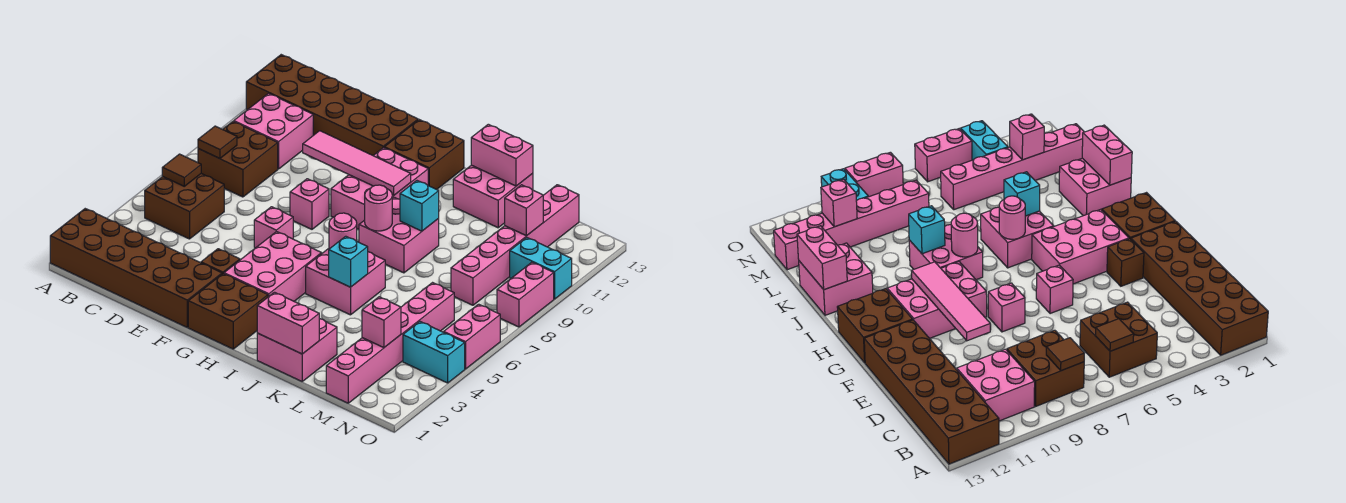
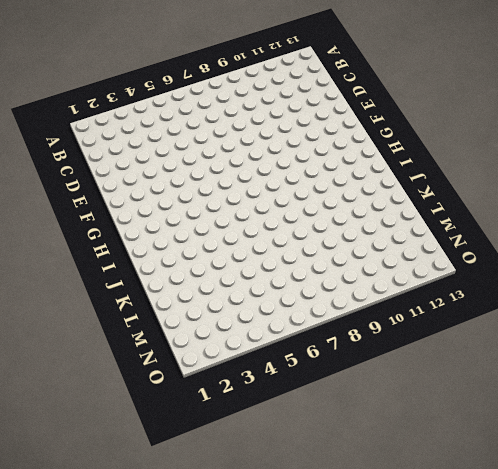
none -> brown brick A1:F2 level 1
none -> brown brick A12:F13 level 1
none -> brown brick B5:C6 level 1
none -> brown brick B8:C9 level 1

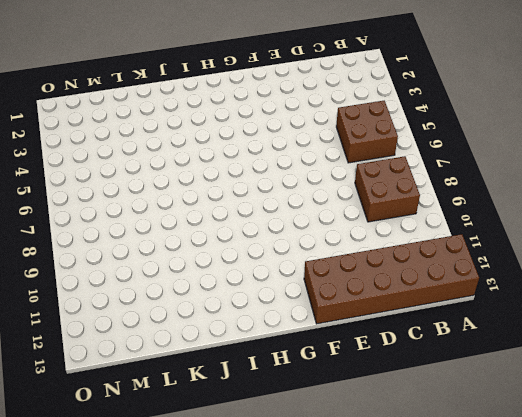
none -> brown brick A1:F2 level 1
none -> pink brick B10:C11 level 1
none -> brown brick F3 level 1
none -> pink brick F6 level 1

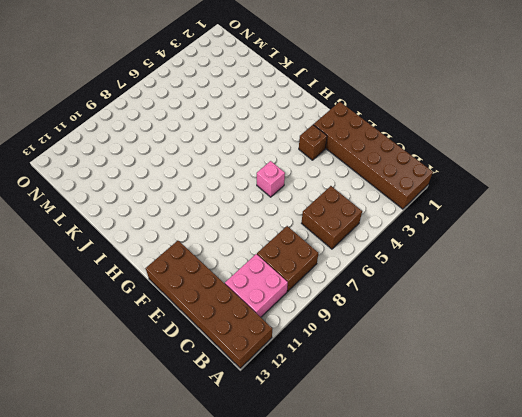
none -> pink brick F8 level 1
none -> brown brick G1:H2 level 1
none -> pink brick G3:H5 level 1
none -> pink brick G9:H11 level 1

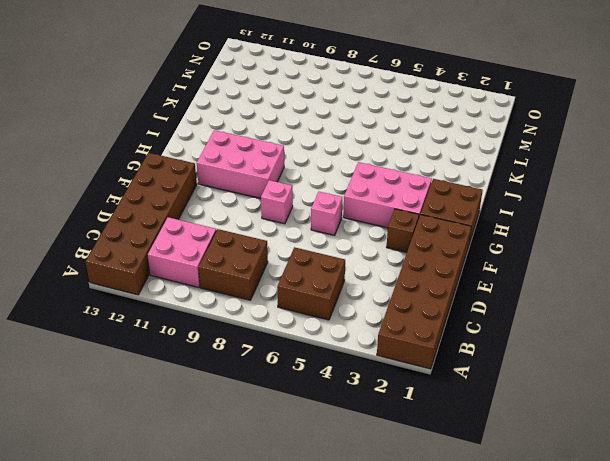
none -> brown brick G12:H13 level 1
none -> pink brick I5:J6 level 1
none -> pink brick I8:J9 level 1
none -> pink brick J1:K2 level 1

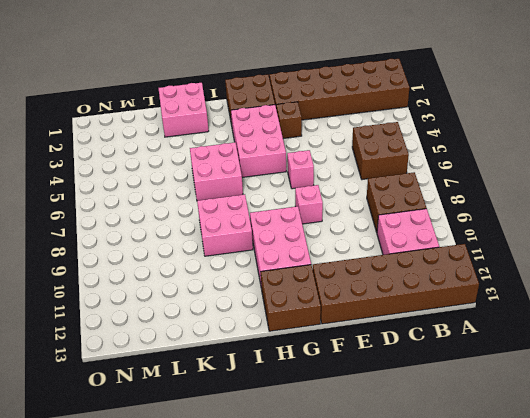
none -> pink brick J12:K13 level 1
none -> pink brick M1:M6 level 1
none -> pink brick M8:M13 level 1
none -> cyan brick N4:O4 level 1

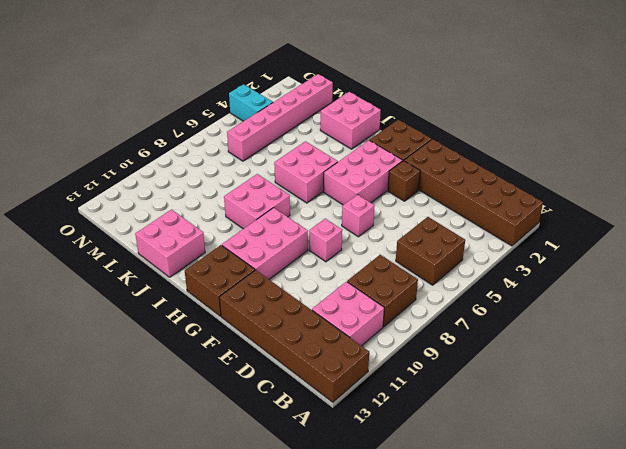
none -> pink brick M8:M13 level 1
none -> cyan brick N10:O10 level 1
none -> pink brick O5:O6 level 1
none -> pink brick O8:O9 level 1

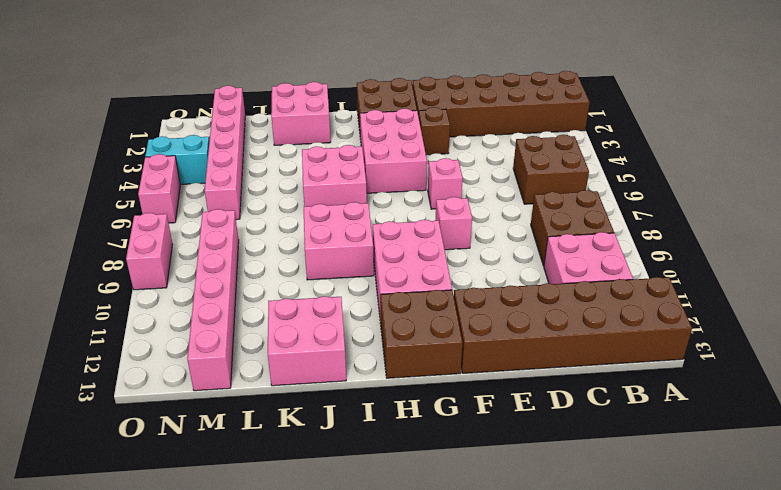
none -> cyan brick N10:O10 level 1
none -> brown tile B6 level 2
none -> brown tile B8 level 2
none -> pink tile E10:H10 level 2

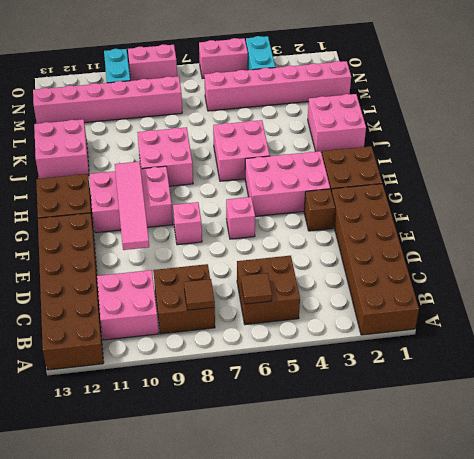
none -> pink round brick I6 level 2
none -> pink round brick I8 level 2
none -> pink brick J1:K1 level 2
none -> cyan brick J5 level 2

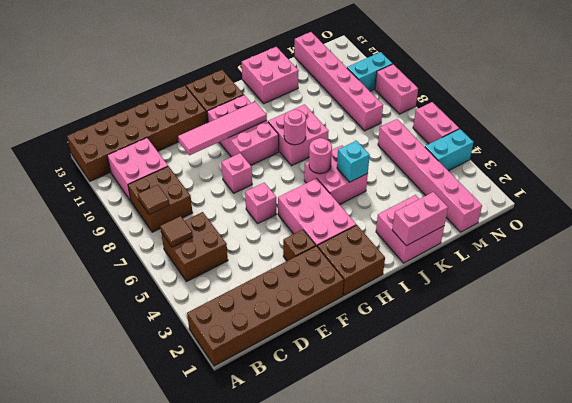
none -> cyan brick J9 level 2
none -> pink brick J13:K13 level 2
none -> pink brick M3 level 2
none -> pink brick M11 level 2

